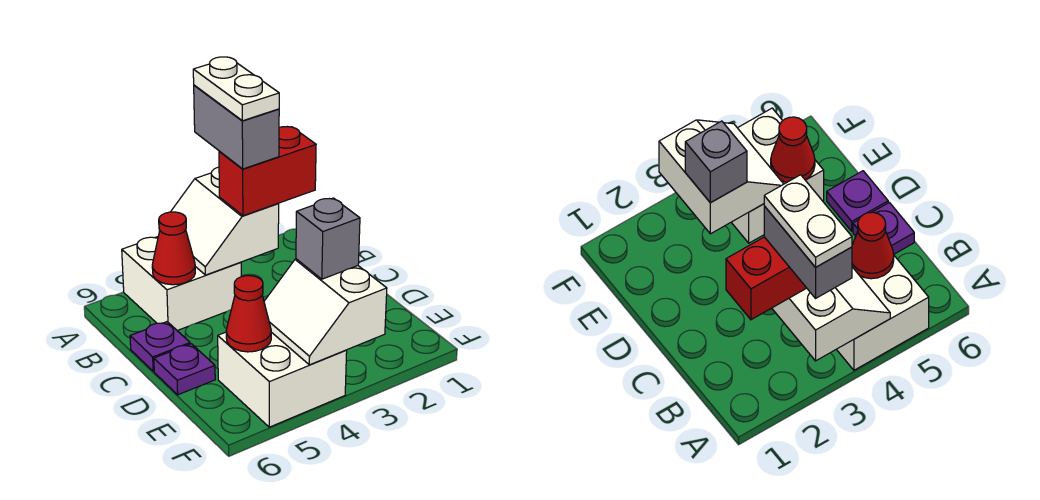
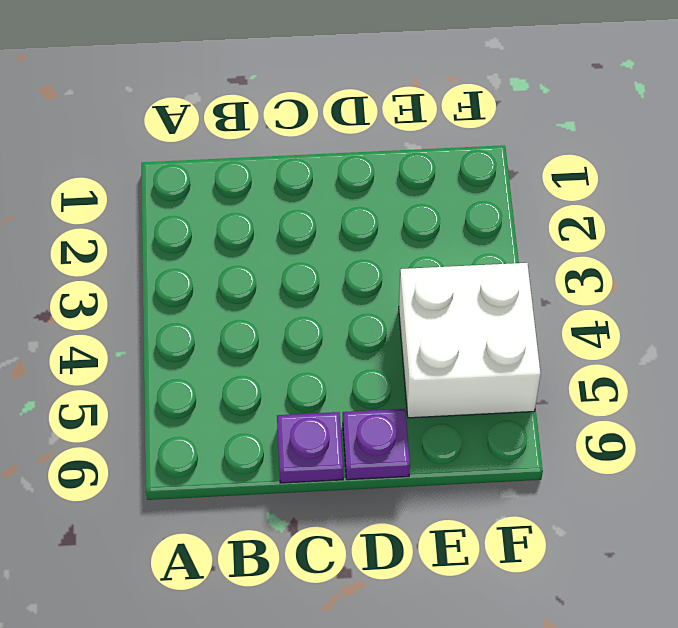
none -> white brick A4:B5 level 1
none -> white slope A3:B4 level 2 top 3
none -> red cone B5 level 2

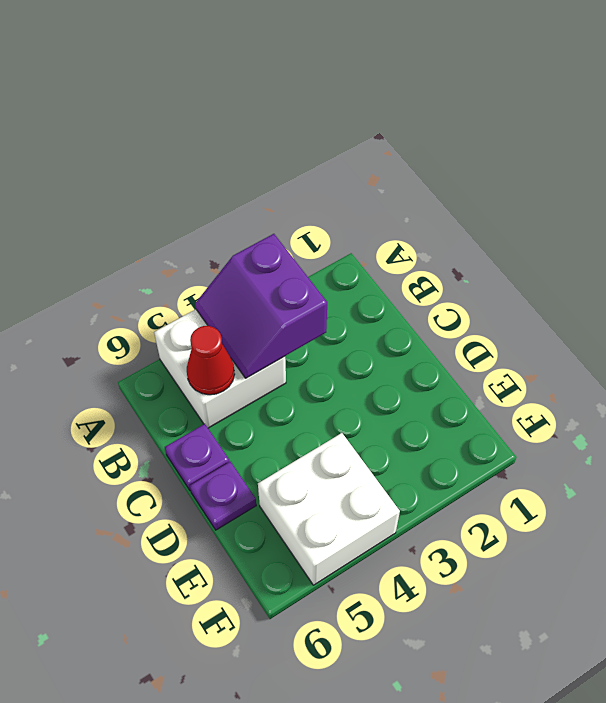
purple slope A3:B4 level 2 top 3 -> white slope A3:B4 level 2 top 3
none -> white slope E3:F4 level 2 top 3
none -> red cone E5 level 2
none -> red brick B2:B3 level 3

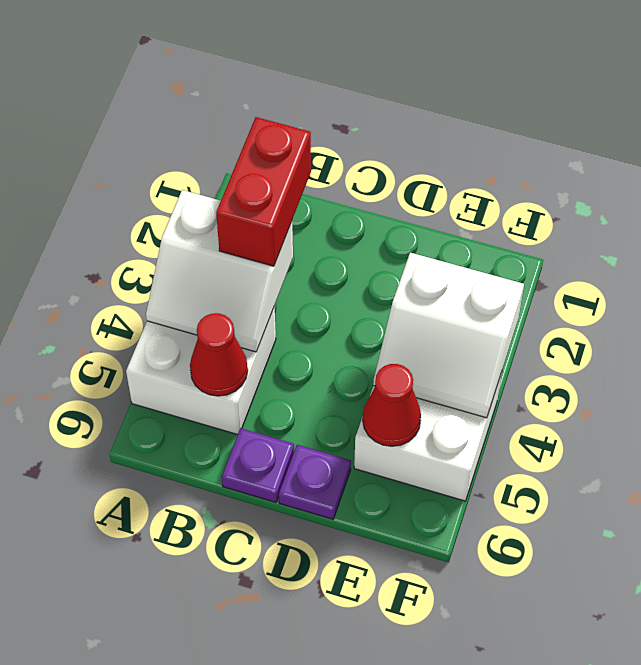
none -> grey brick E3 level 3
none -> grey brick A3:B3 level 4
none -> white plate A3:B3 level 5

